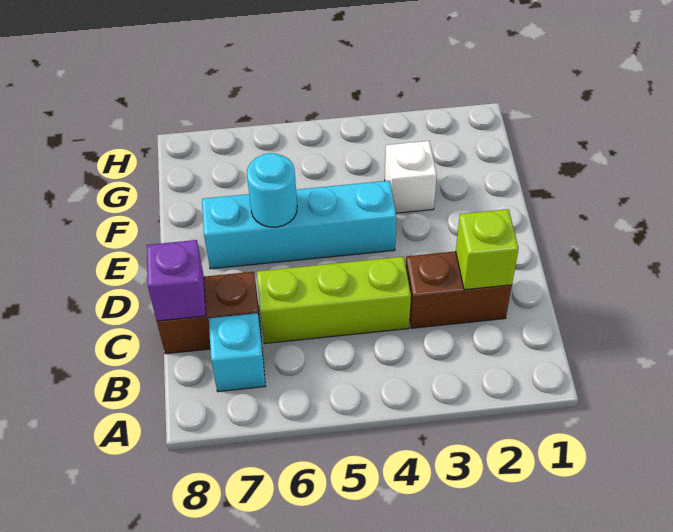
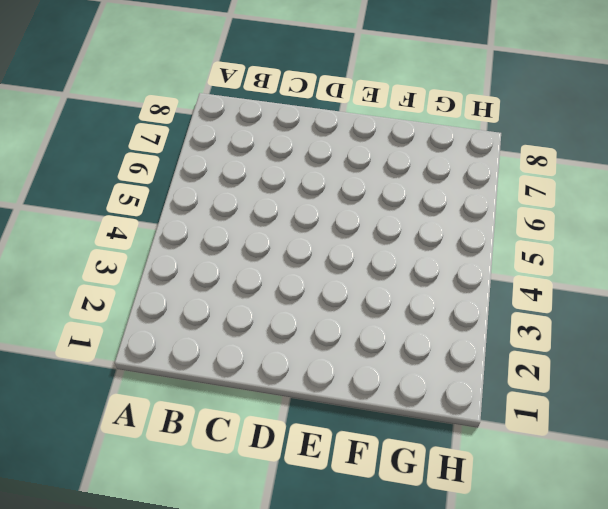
none -> cyan brick B7 level 1
none -> brown brick C2:C3 level 1

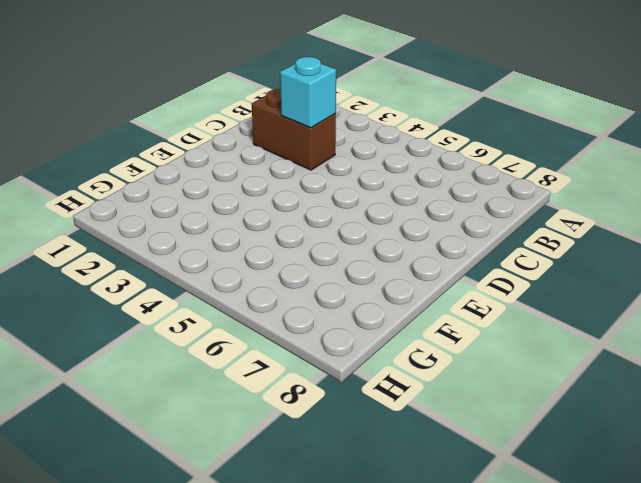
cyan brick C3 level 2 -> cyan brick B7 level 1
none -> lime brick C4:C6 level 1
none -> brown brick C7:C8 level 1

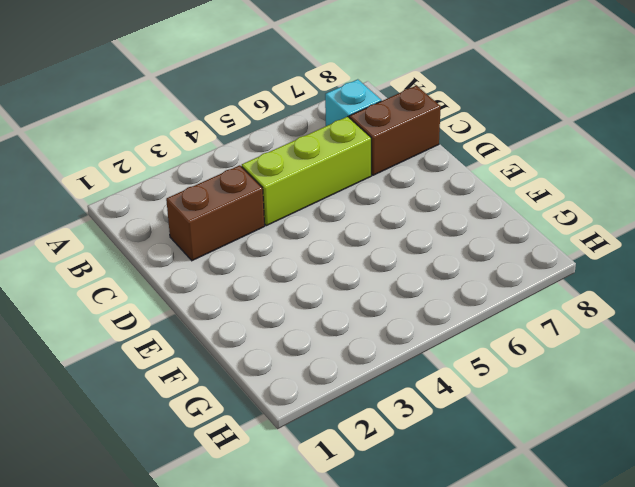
none -> cyan brick E4:E7 level 1
none -> white brick F3 level 1

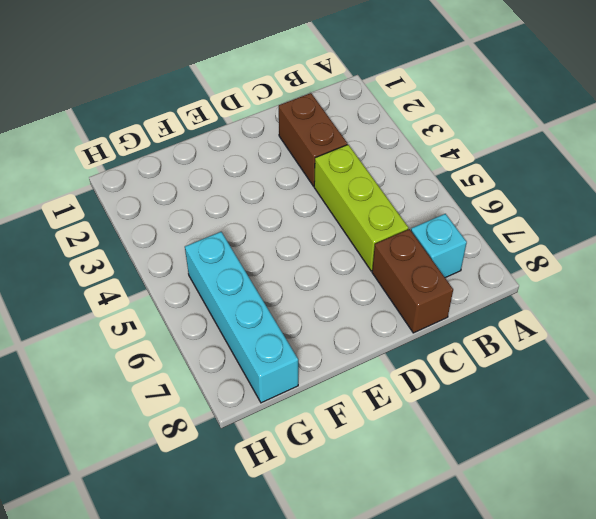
cyan brick G5:G8 level 1 -> cyan brick E4:E7 level 1
none -> white brick F3 level 1
none -> lime brick C2 level 2

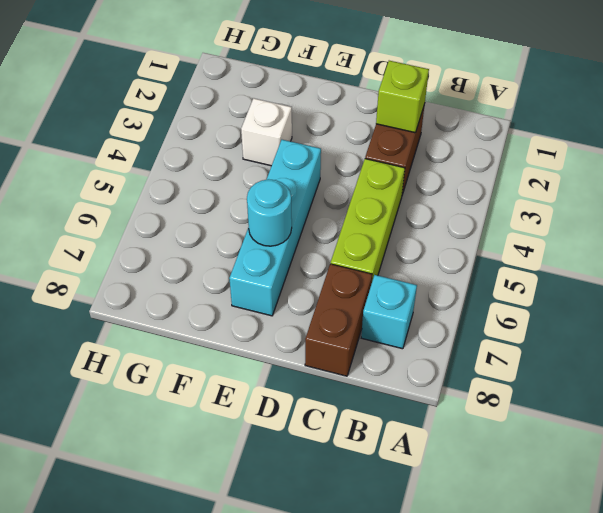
none -> purple brick C8 level 2

